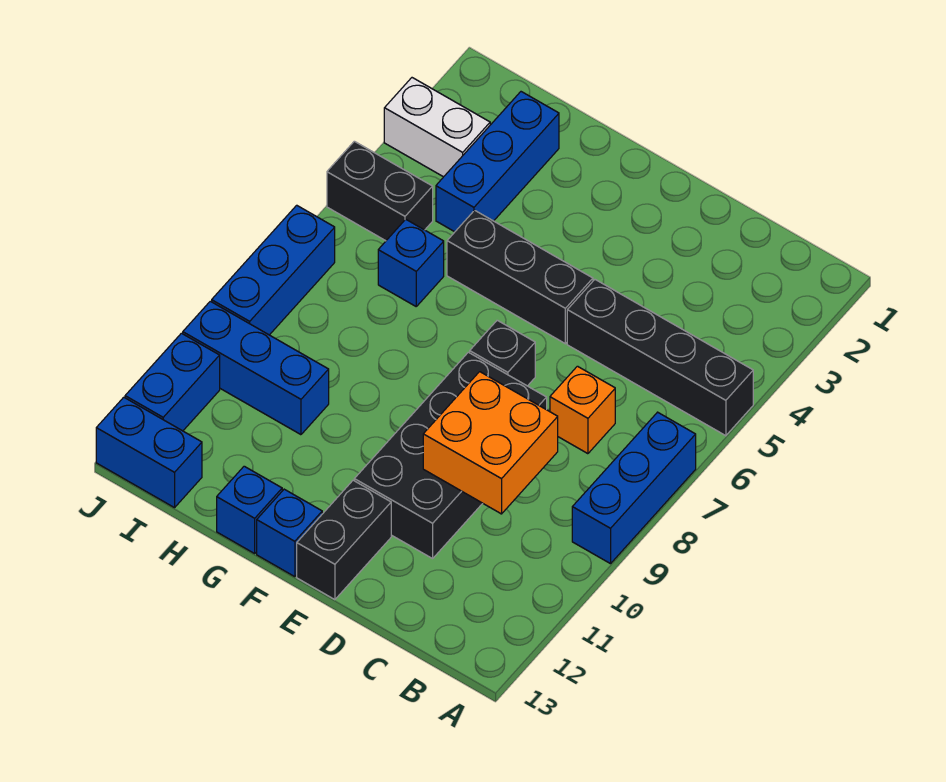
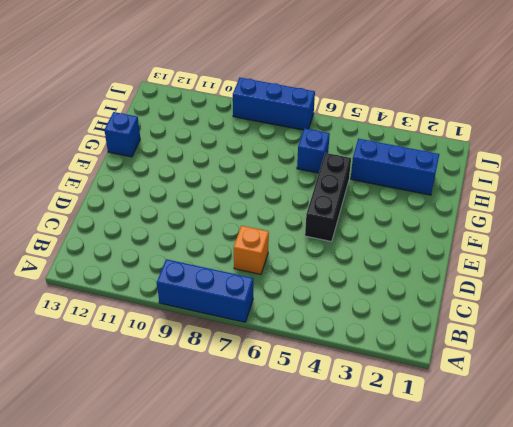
none -> black brick A5:D5 level 1
none -> black brick D8:E11 level 1
none -> black brick E7 level 1

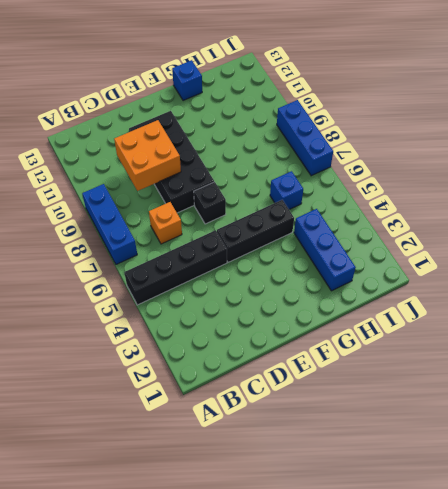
none -> black brick E12:E13 level 1
none -> blue brick F13 level 1
none -> blue brick H10:J10 level 1

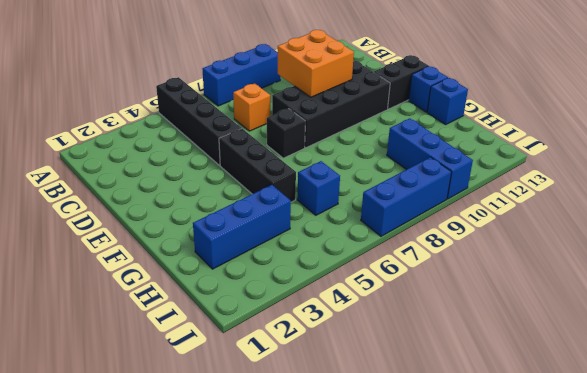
none -> white brick I3:J3 level 1
none -> black brick I5:J5 level 1
none -> blue brick I13:J13 level 1

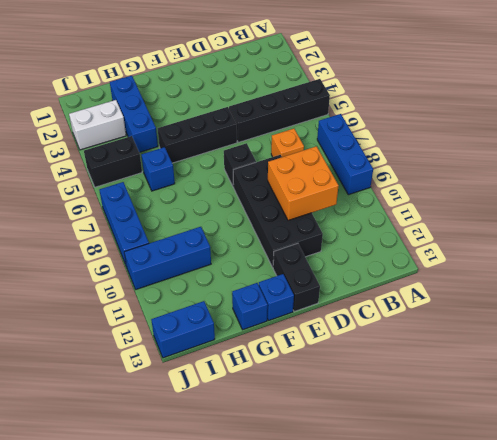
none -> blue brick J11:J12 level 1

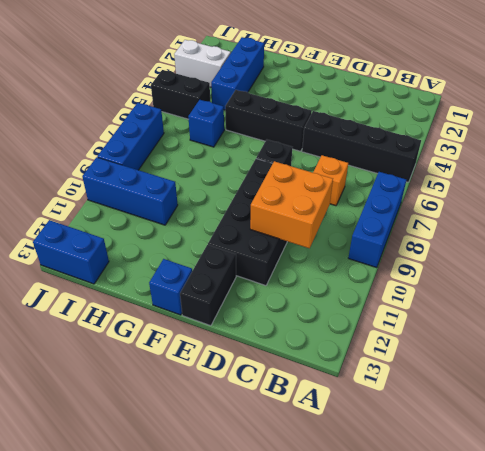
none -> blue brick G13 level 1
none -> blue brick J11:J12 level 1

